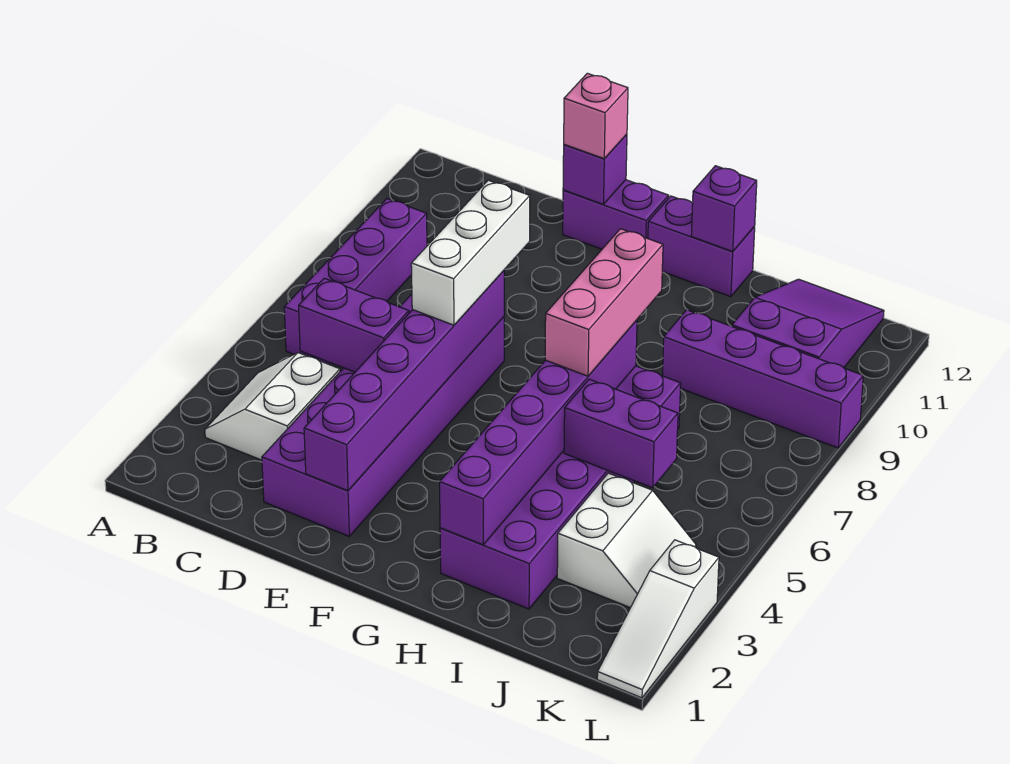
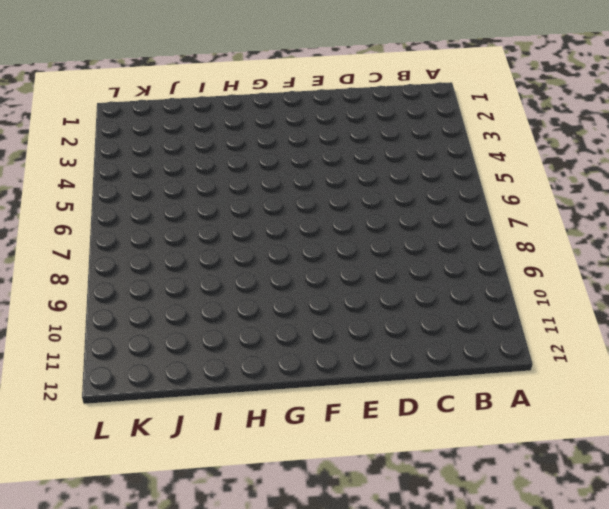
none -> white slope B3:C4 level 1 top C
none -> purple brick B6:B9 level 1
none -> purple brick D2:E7 level 1

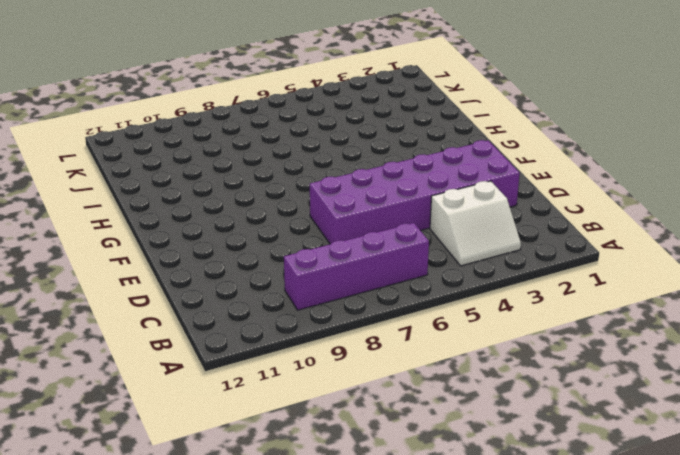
none -> purple brick E12:F12 level 1
none -> purple brick G12:H12 level 1
none -> purple brick H2:I7 level 1

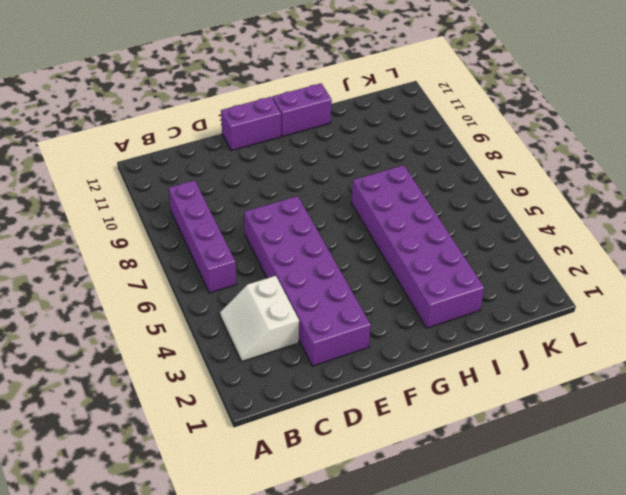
none -> purple brick I9:L9 level 1
none -> white slope J3:K4 level 1 top J
none -> purple slope J10:K12 level 1 top 10

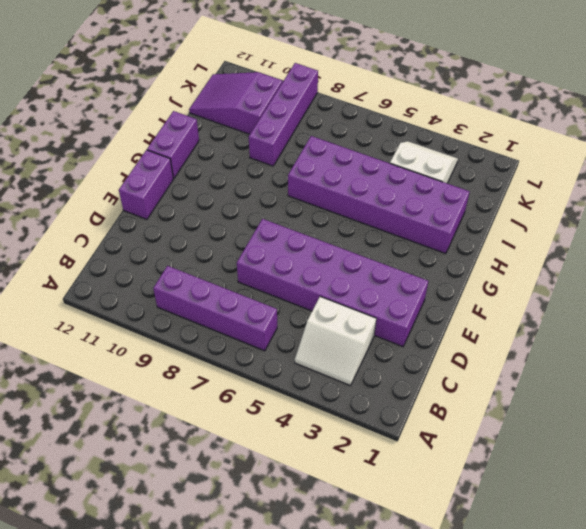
none -> white slope L1:L3 level 1 top 3
none -> purple brick C5:D5 level 2
none -> purple brick E2:E7 level 2

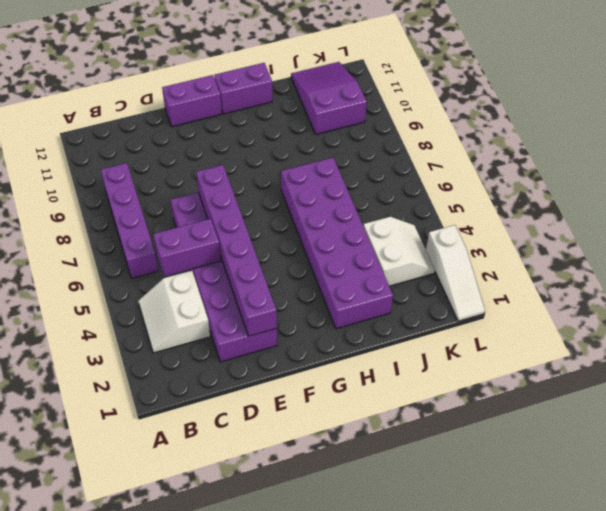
none -> purple brick I9:L9 level 1
none -> purple brick E12 level 2
none -> purple brick H2:H7 level 2

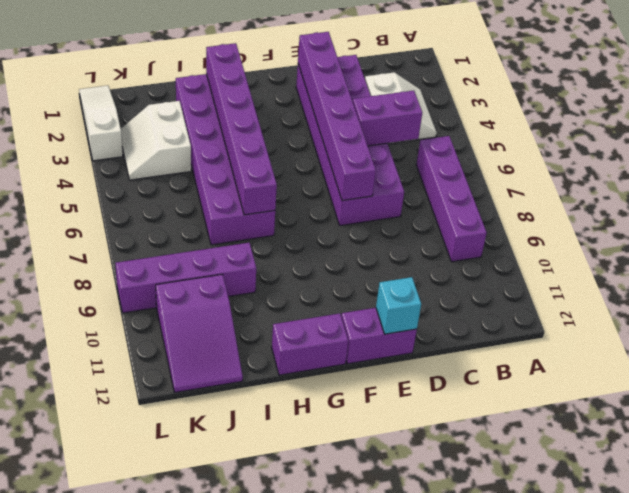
cyan brick E12 level 2 -> purple brick E12 level 2
none -> purple brick H12 level 2
none -> purple brick I5:J5 level 2
none -> white brick E6:E8 level 3

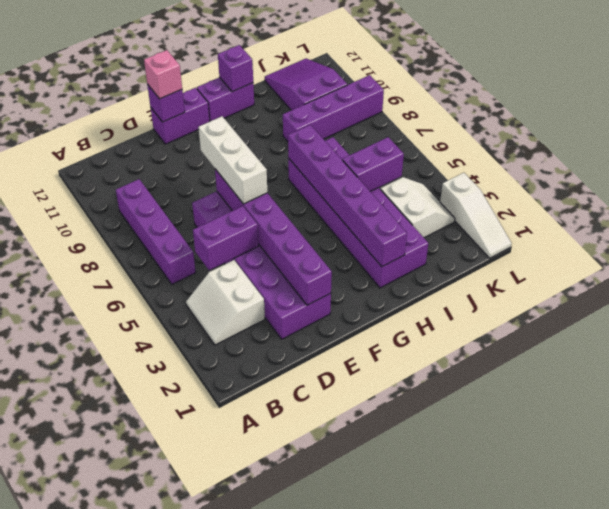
none -> pink brick H6:H8 level 3

